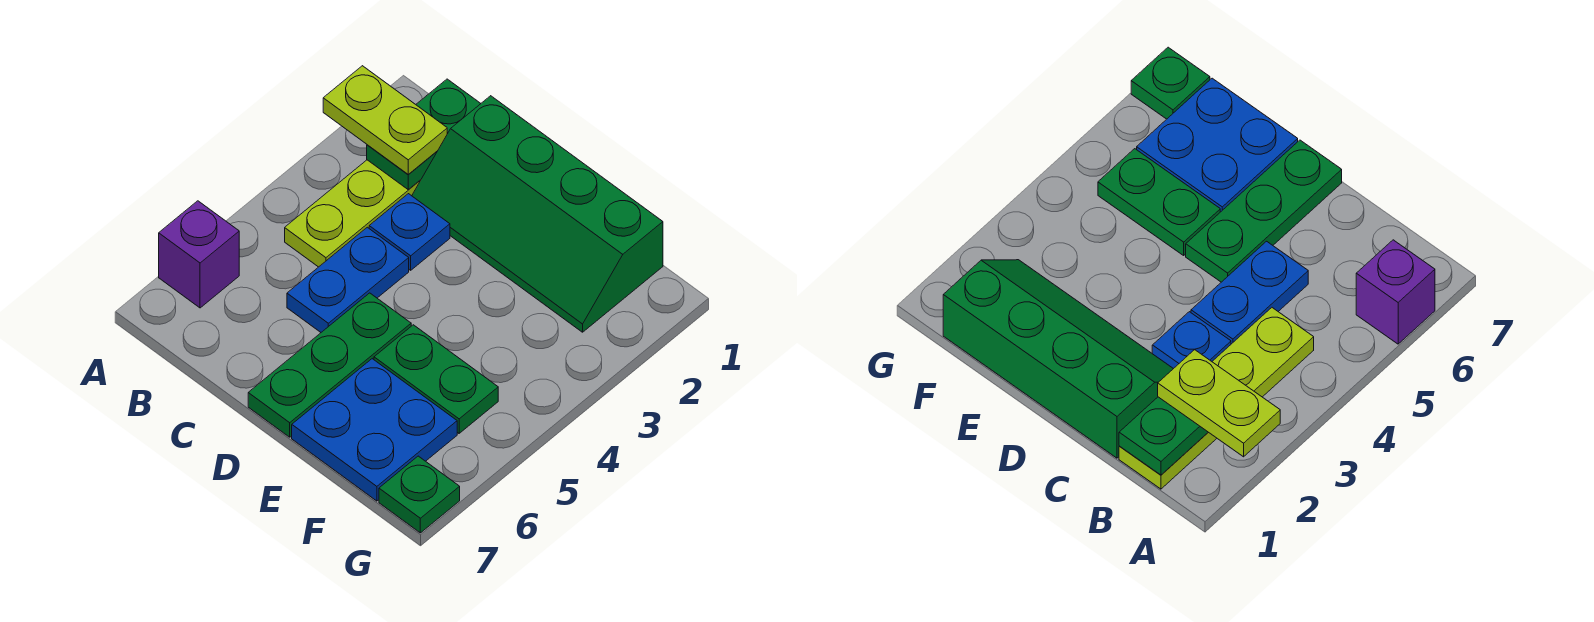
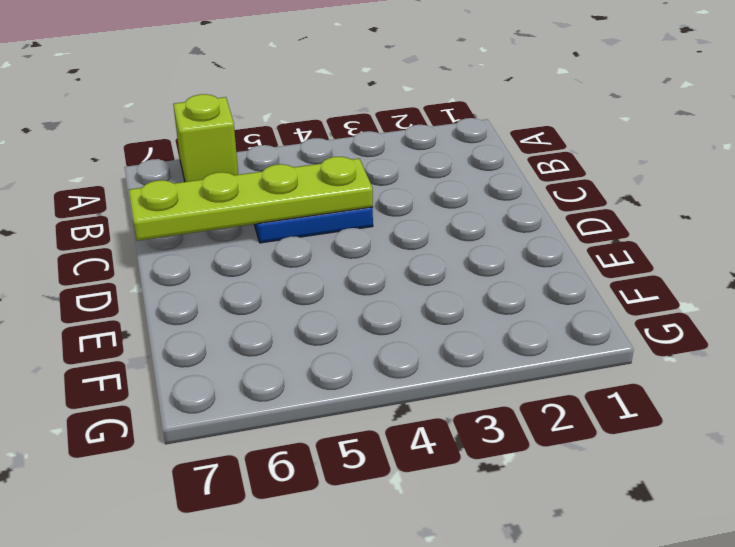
lime brick A6 level 1 -> purple brick A6 level 1
lime plate C4:C7 level 2 -> lime plate B1:B4 level 1
none -> green slope C1:F2 level 1 top 1
none -> blue plate C3 level 1

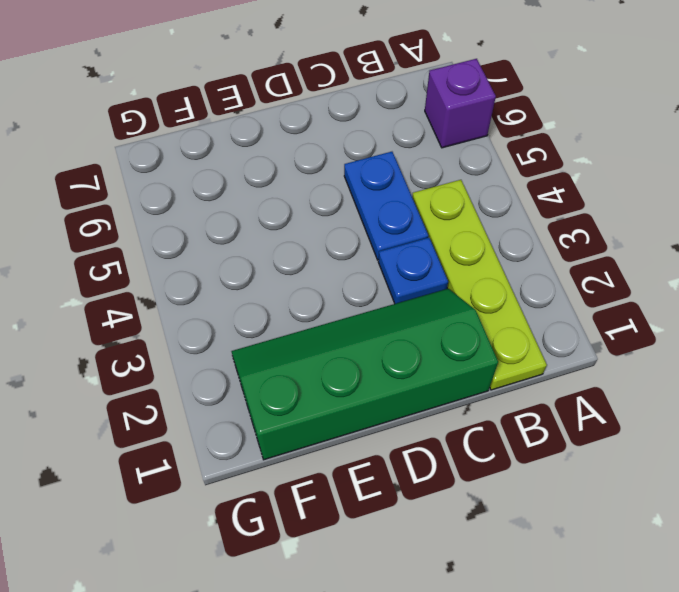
none -> green plate D5:D7 level 1
none -> green plate E5:F5 level 1

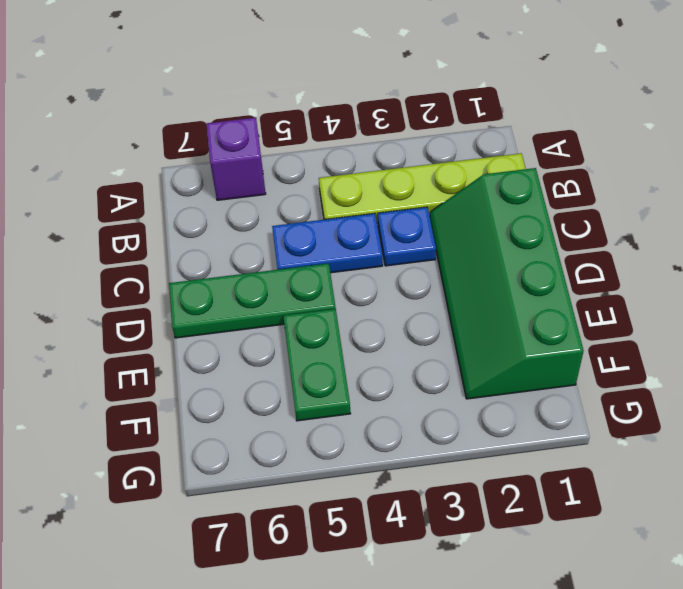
none -> blue plate E6:F7 level 1
none -> green plate G7 level 1

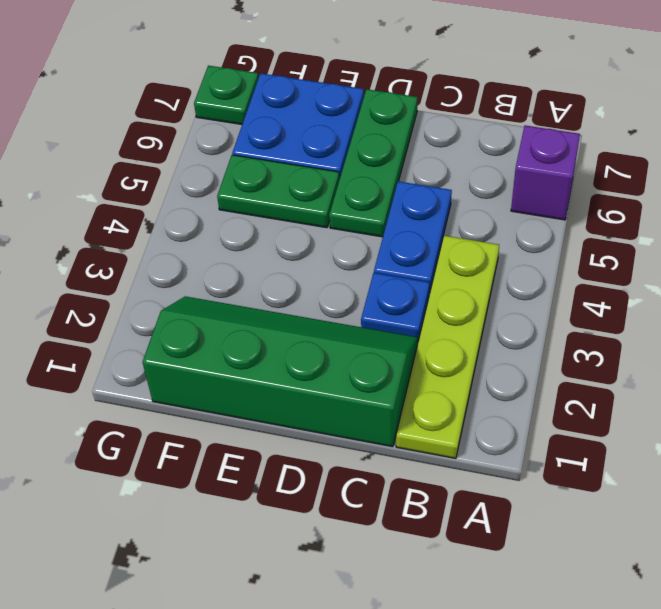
none -> green plate B1:B2 level 2
none -> lime plate A2:B2 level 3

